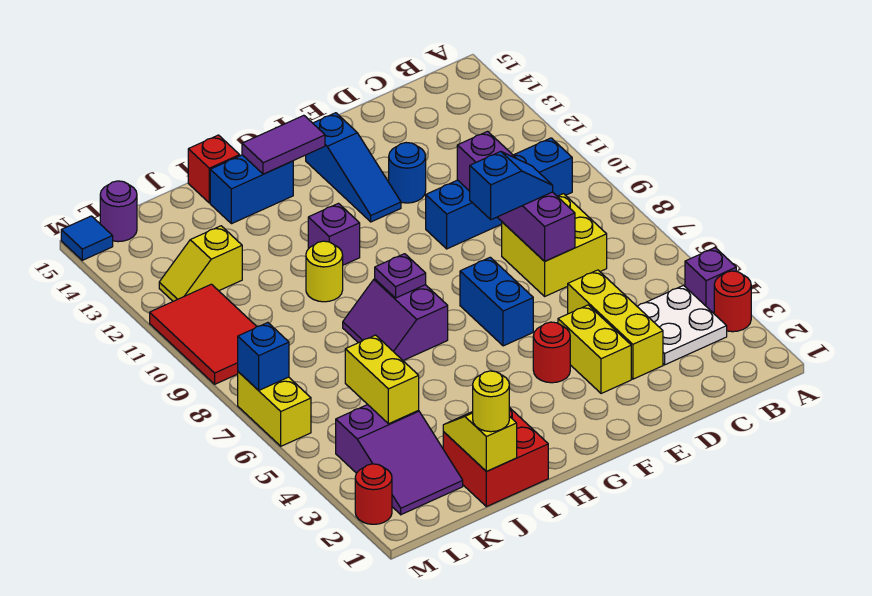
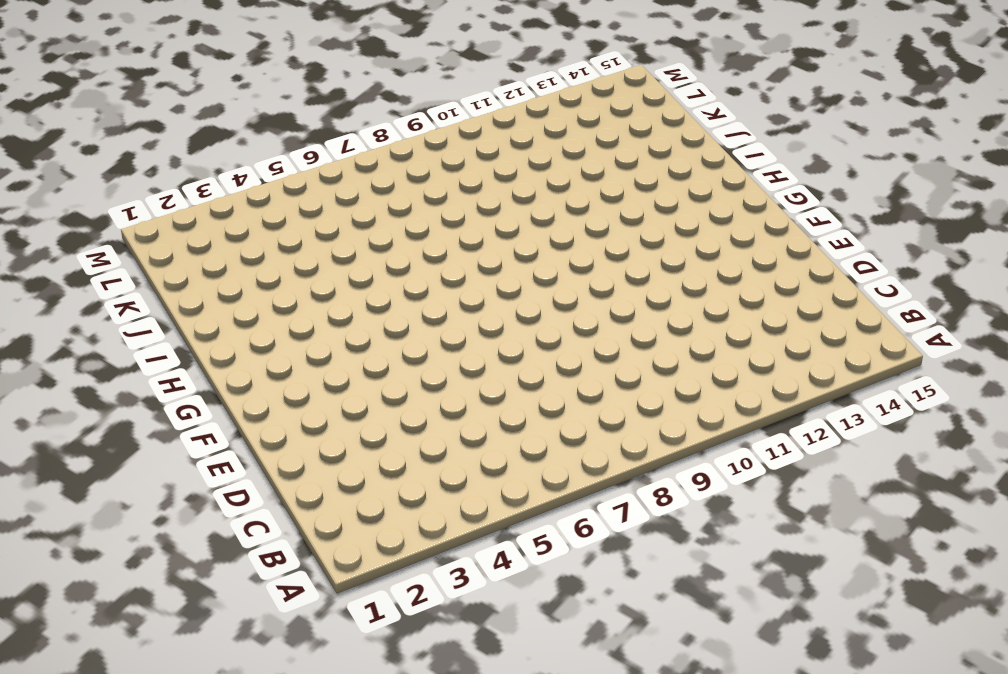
none -> red round brick A3 level 1
none -> purple brick A4 level 1
none -> white plate B3:C4 level 1
none -> blue brick B10:E10 level 1

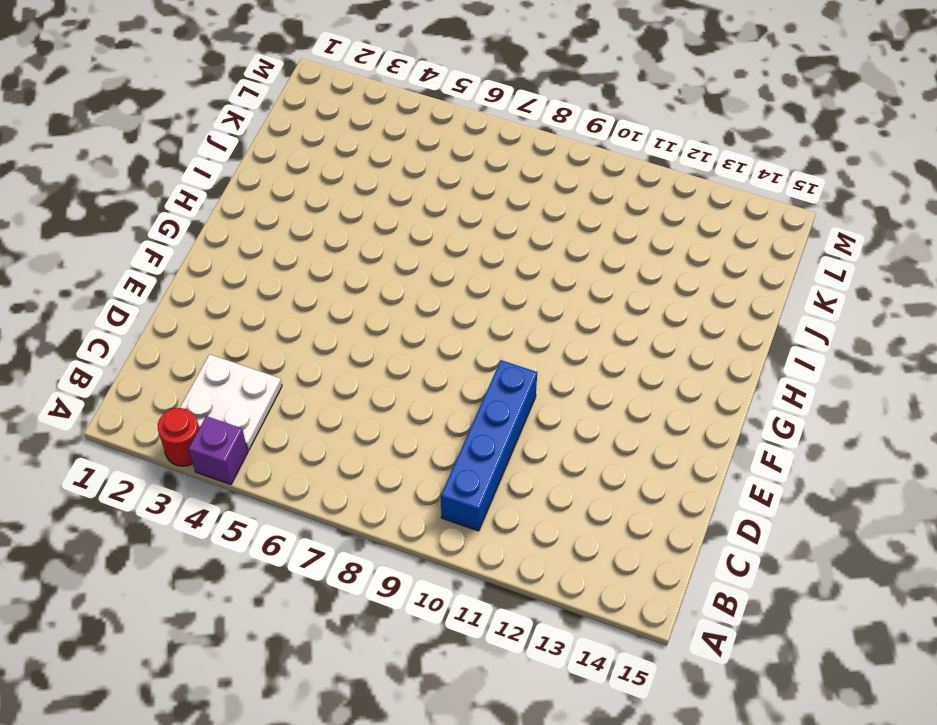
none -> yellow brick C7:D8 level 1
none -> yellow brick D3:D5 level 1
none -> yellow brick E3:E4 level 1
none -> blue round brick E12 level 1

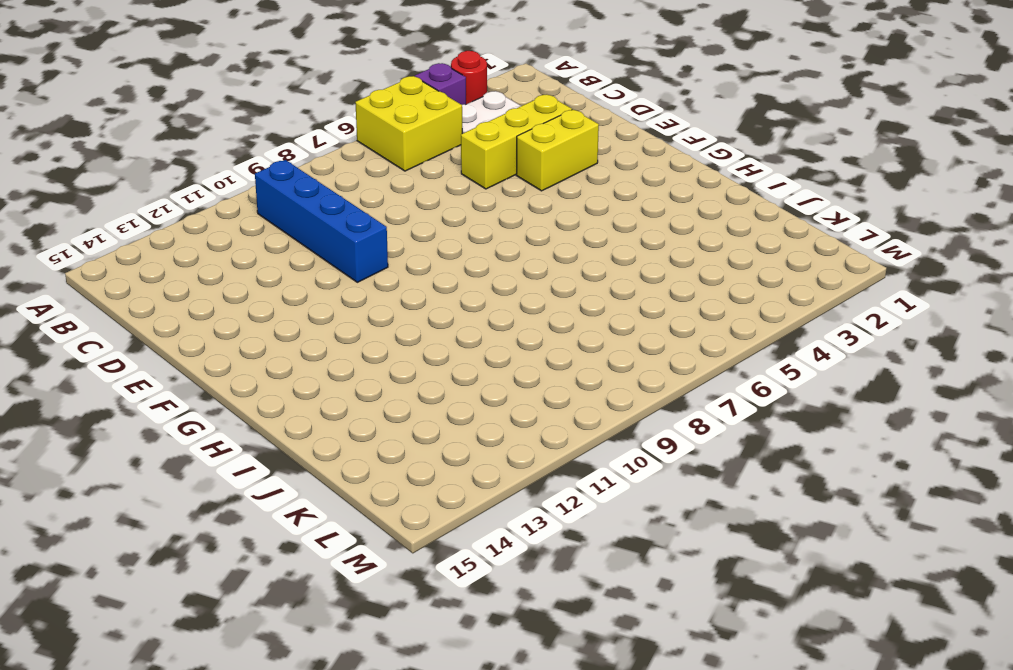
yellow brick A5:B6 level 1 -> yellow brick C7:D8 level 1
none -> blue round brick E12 level 1
none -> red round brick F4 level 1
none -> blue brick F6:F7 level 1
none -> blue slope F12:F14 level 1 top 14

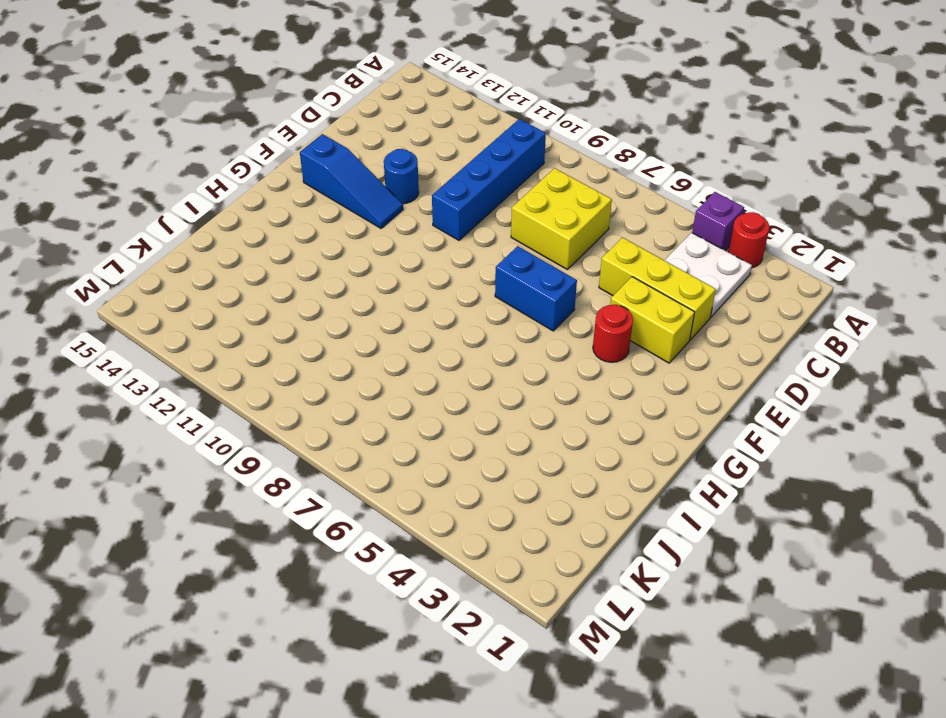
none -> purple slope H7:I8 level 1 top H
none -> purple brick H11 level 1
none -> blue brick H14:I14 level 1
none -> red brick I1:J2 level 1

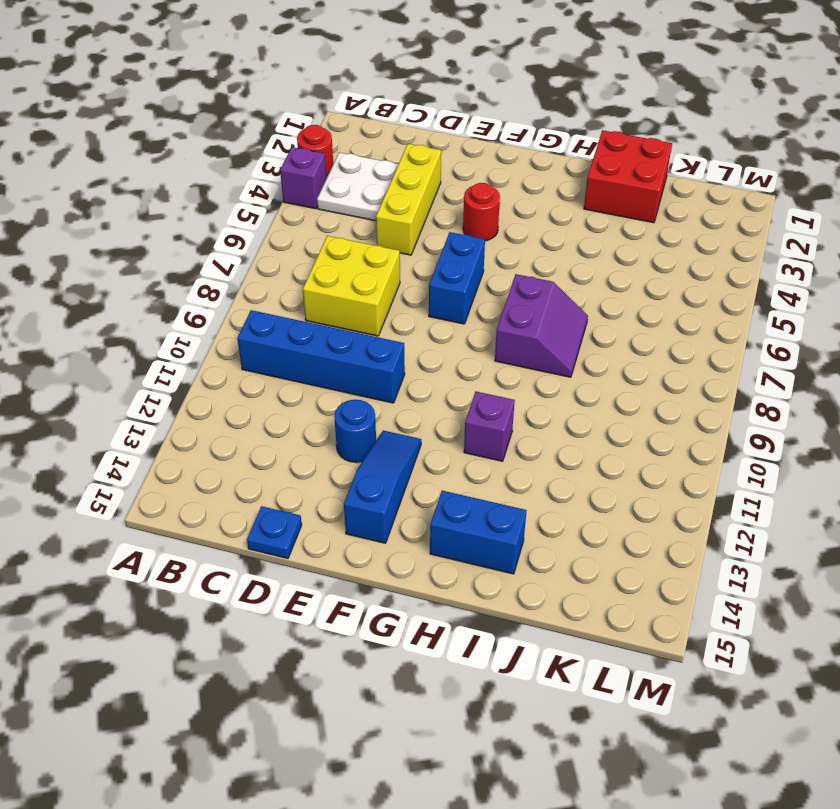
blue plate D15 level 1 -> none
none -> yellow brick E3:E4 level 1
none -> yellow round brick I10 level 1
none -> red brick I15 level 1
none -> purple slope K2:L4 level 1 top 4

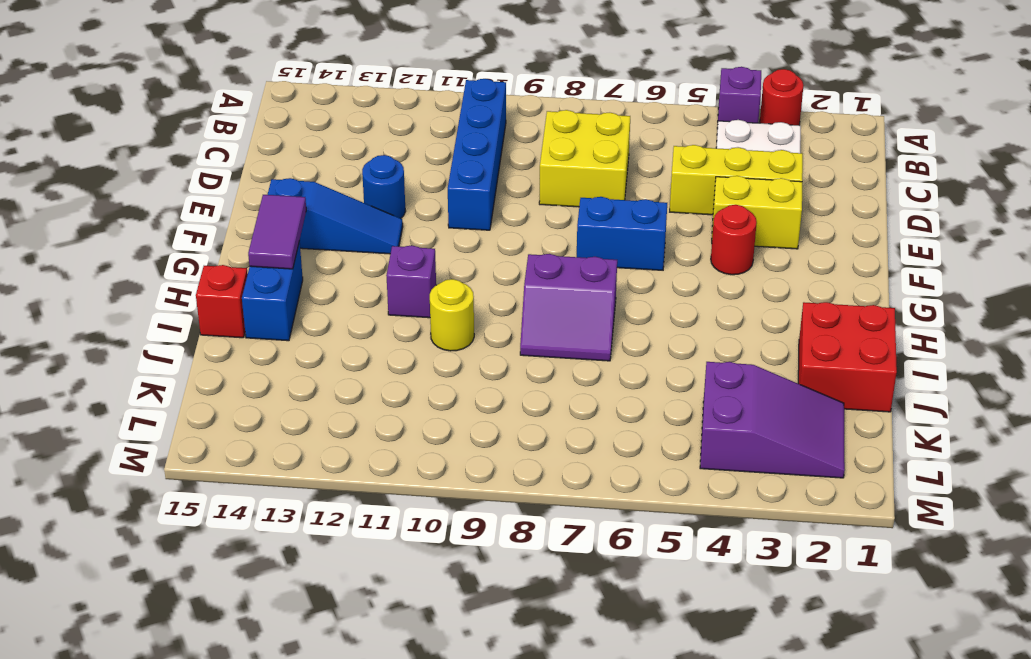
none -> yellow slope K12:L12 level 1 top K
none -> red tile L9:M11 level 1
none -> purple round brick L15 level 1
none -> red round brick M2 level 1

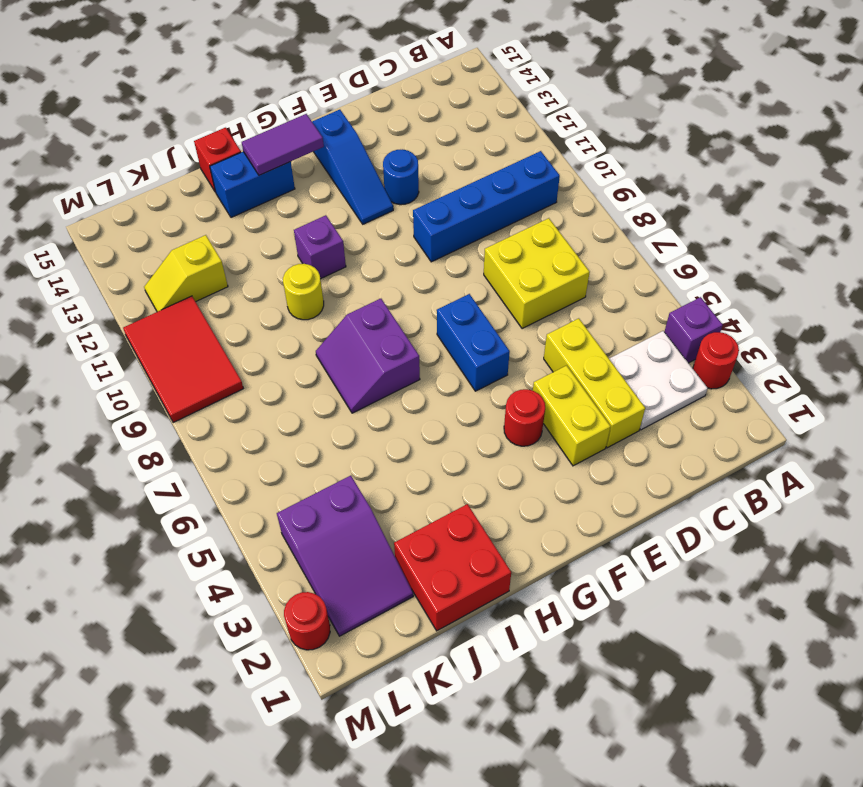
none -> purple round brick L15 level 1
none -> yellow brick M6:M7 level 1
none -> blue tile M15 level 1
none -> purple brick D7:D10 level 2

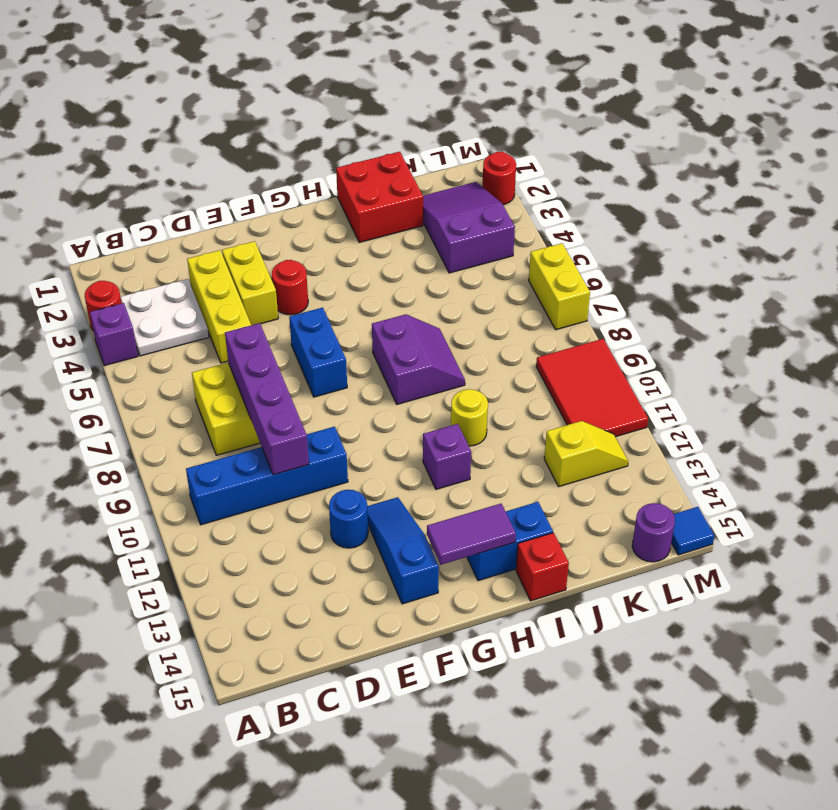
none -> purple plate H8 level 2
none -> yellow slope J1:J2 level 2 top 1
none -> yellow brick K4:K5 level 2
none -> blue brick M7 level 2

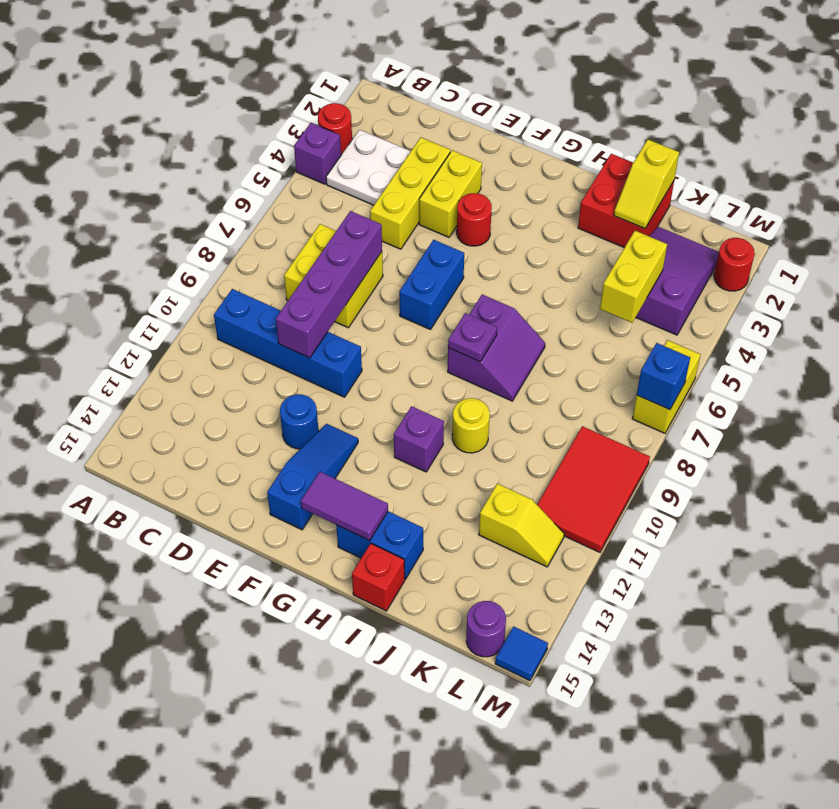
none -> blue slope D8:E8 level 3 top E
none -> yellow round brick J1 level 3

